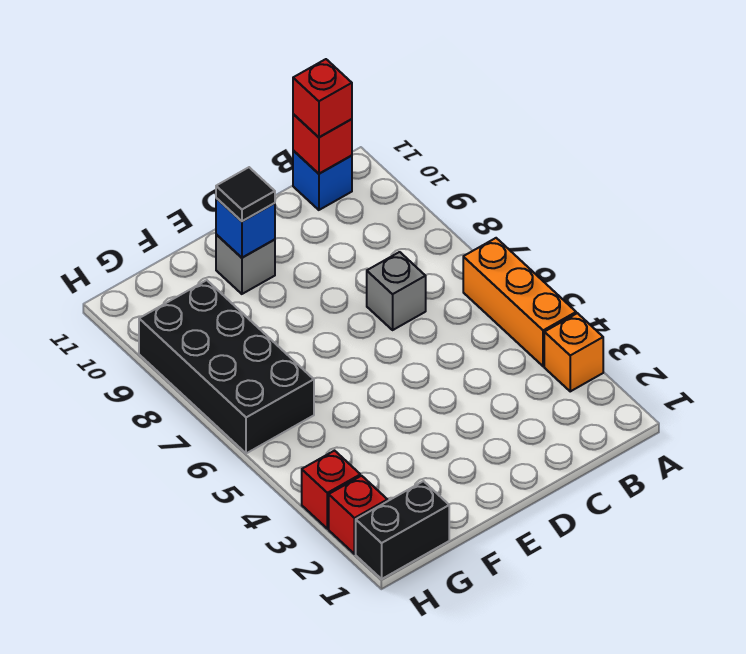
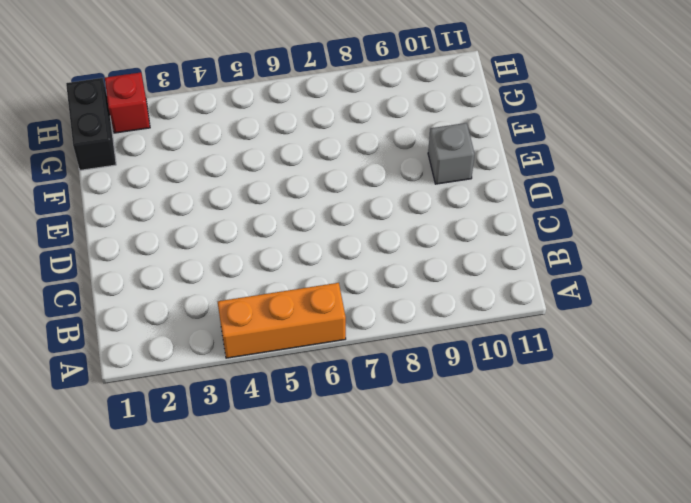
none -> orange brick A3 level 1
none -> blue brick B11 level 1
none -> grey brick C7 level 1

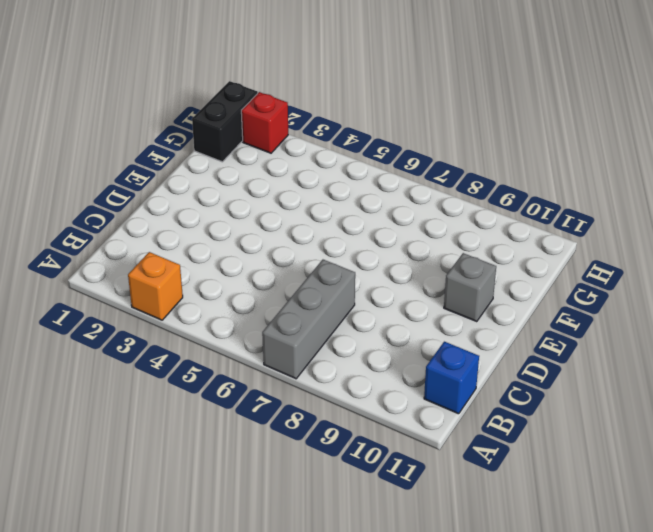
grey brick A7:C7 level 1 -> grey brick C7 level 1
none -> orange brick A4:A6 level 1
none -> black brick G6:H9 level 1
none -> red brick H3 level 1

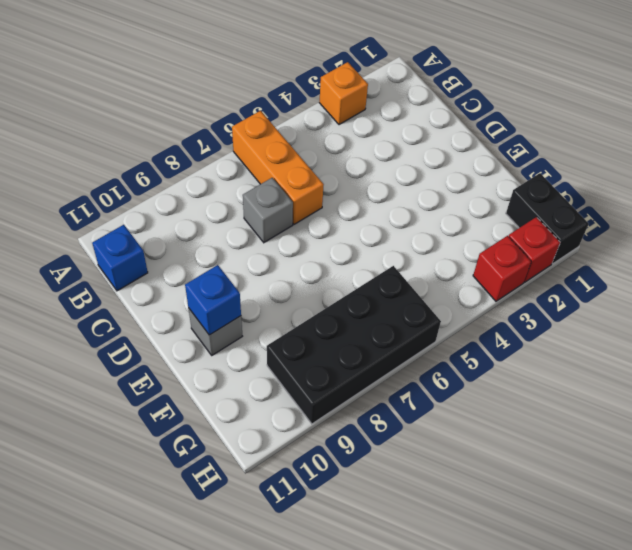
orange brick A6:C6 level 1 -> orange brick A4:A6 level 1
none -> red brick B11 level 2
none -> red brick B11 level 3
none -> black tile E10 level 3

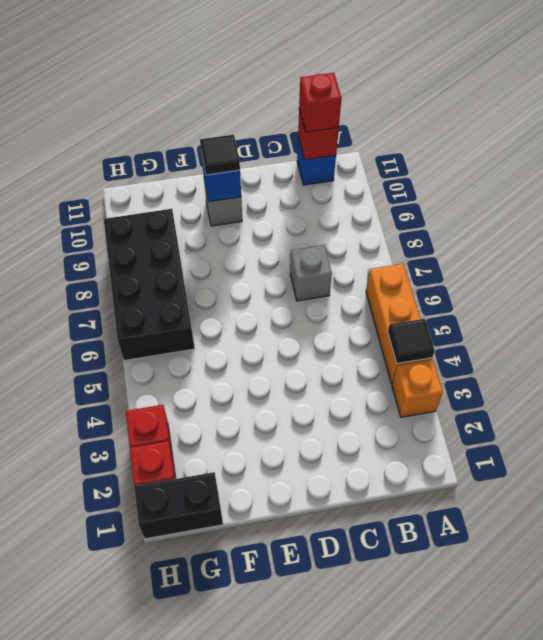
black tile A4 level 2 -> none

